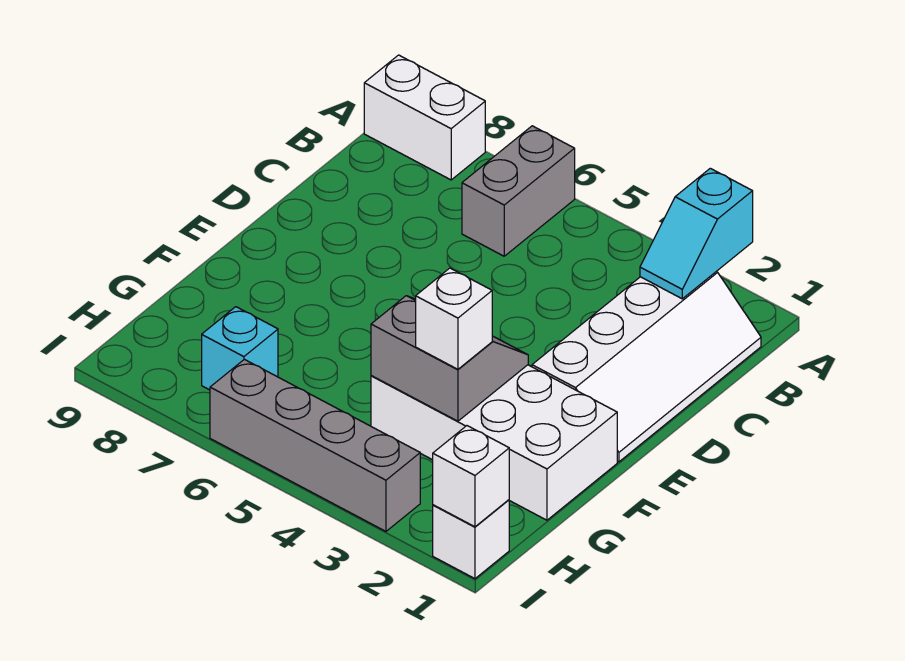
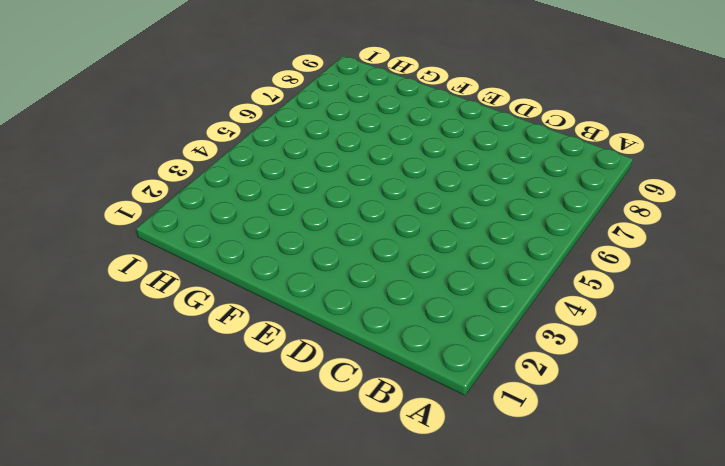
none -> grey brick A6:B6 level 1
none -> white brick A8:A9 level 1

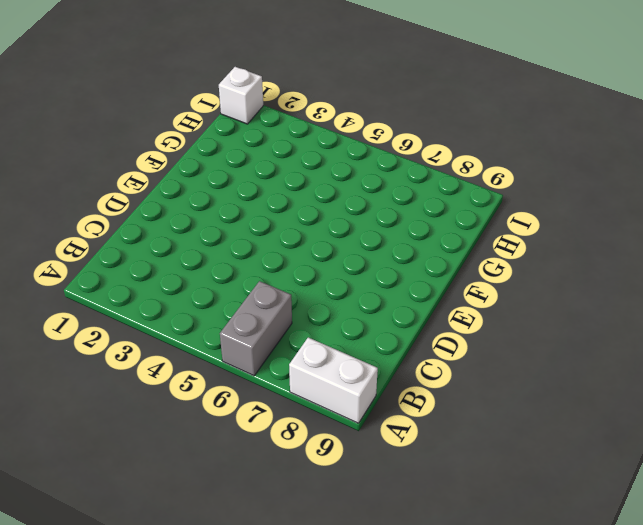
none -> white slope B1:E2 level 1 top 2
none -> white brick F1:G4 level 1

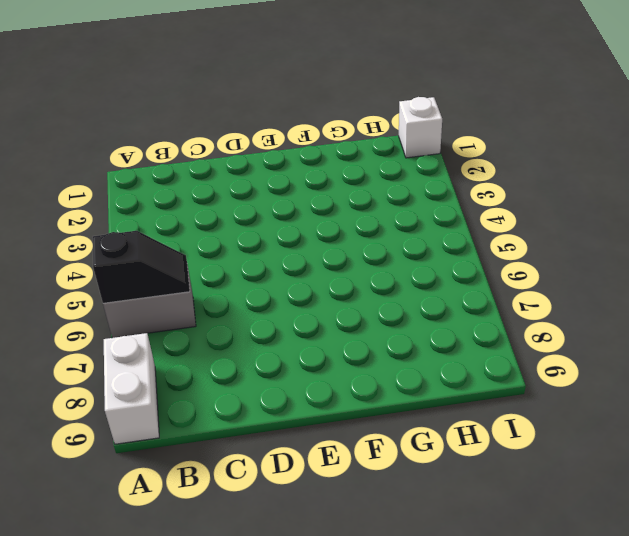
black slope A6:B6 level 2 top A -> none
none -> white slope B1:E2 level 1 top 2
none -> white brick F1:G4 level 1

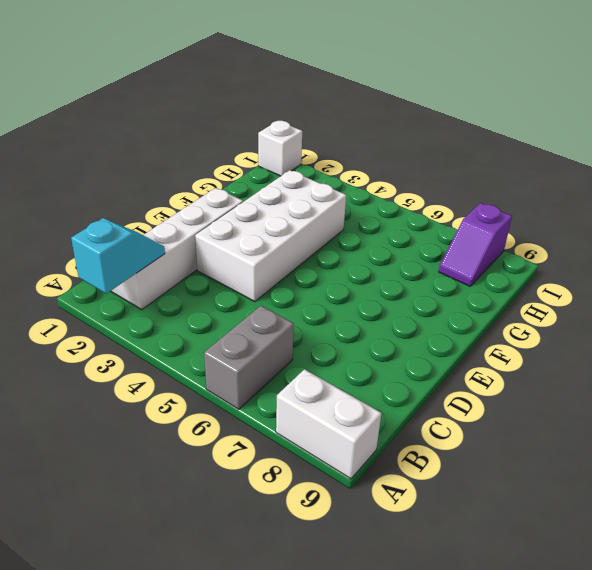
white brick D3:G4 level 1 -> white brick F1:G4 level 1
purple slope H8:I8 level 1 top I -> none
none -> cyan brick H7 level 1
none -> grey brick I3:I6 level 1

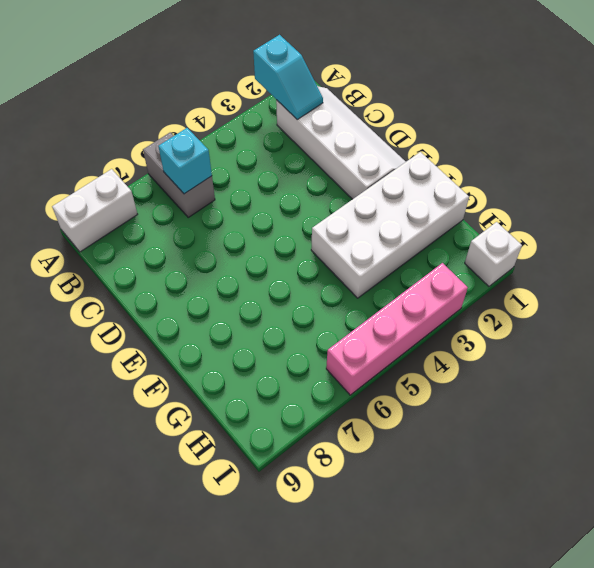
cyan brick B6 level 2 -> cyan brick H7 level 1
pink brick I3:I6 level 1 -> grey brick I3:I6 level 1
none -> grey slope F3:G4 level 2 top G
none -> white brick I1 level 2

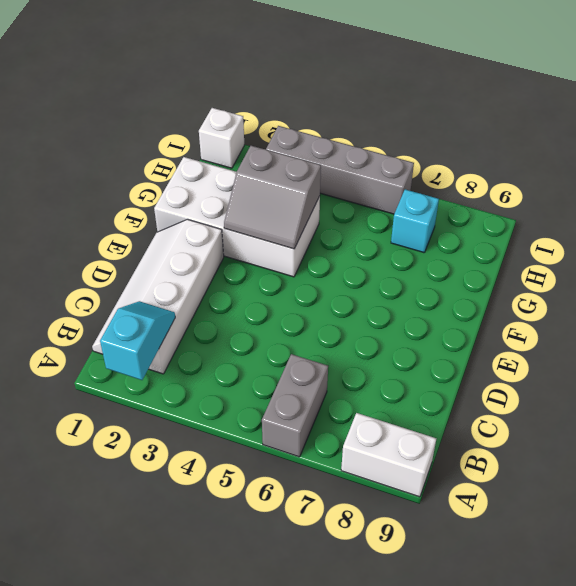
none -> white brick I1 level 2
none -> white brick G3 level 3

